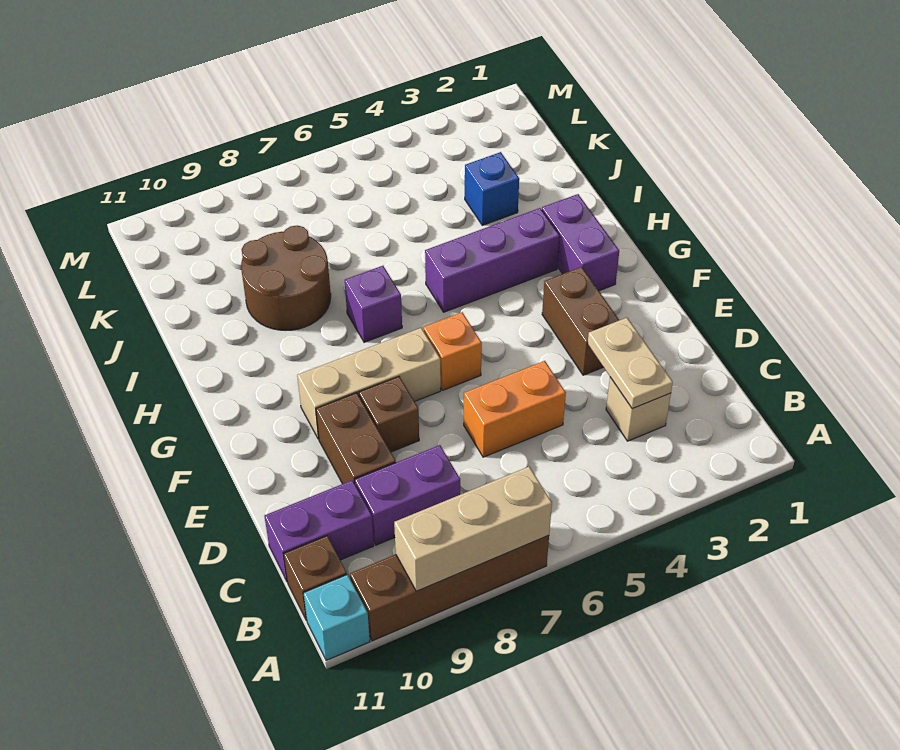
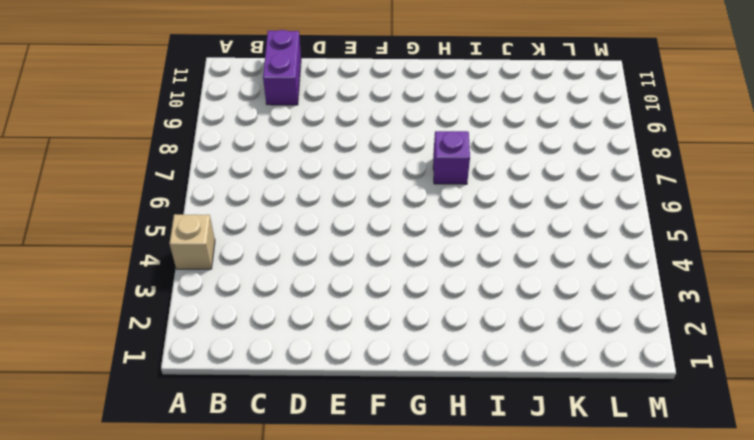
tan brick A4 level 1 -> tan brick C3 level 1
none -> brown brick A7:A10 level 1
none -> cyan brick A11 level 1
none -> brown brick B11 level 1

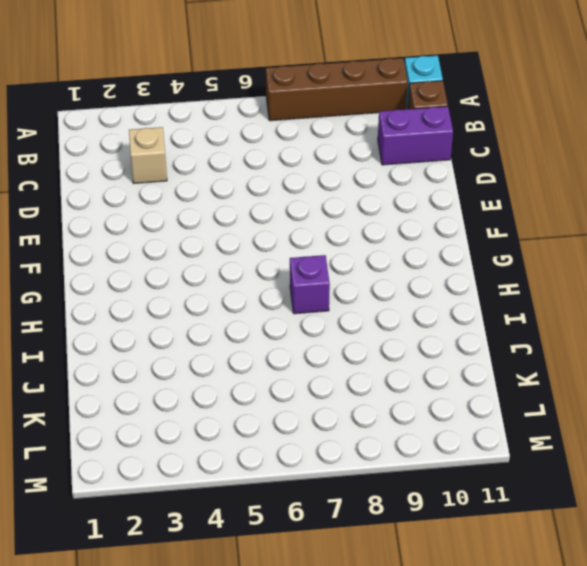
none -> purple brick C8:C9 level 1
none -> orange brick D5:D6 level 1
none -> brown brick D9:E9 level 1

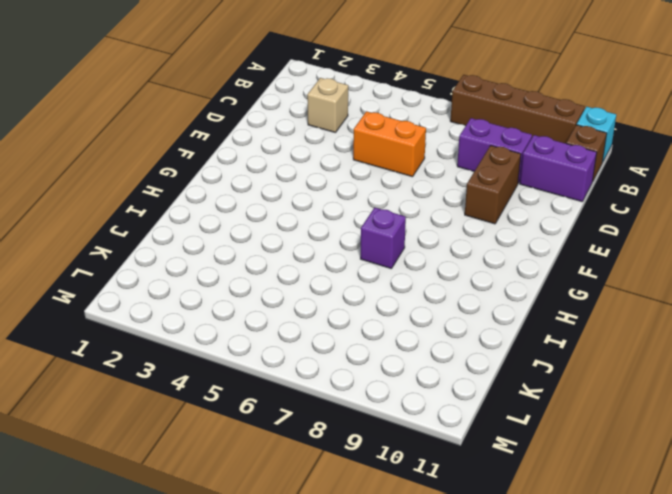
none -> brown brick E3:F3 level 1
none -> brown brick E8 level 1
none -> orange brick F6 level 1

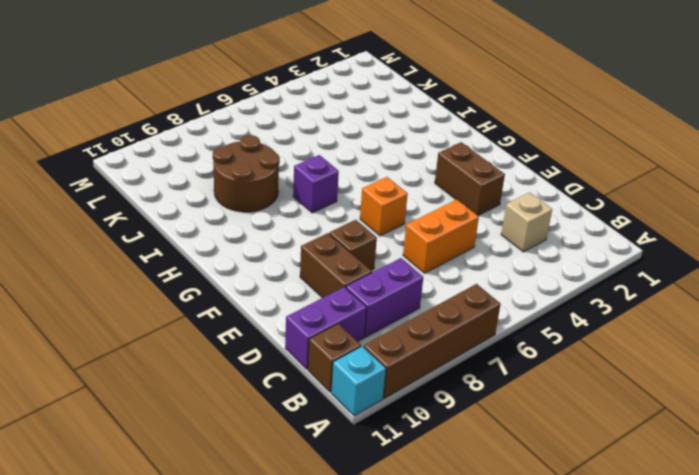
none -> tan brick F7:F9 level 1
none -> purple brick G2:H2 level 1
none -> purple brick H3:H5 level 1

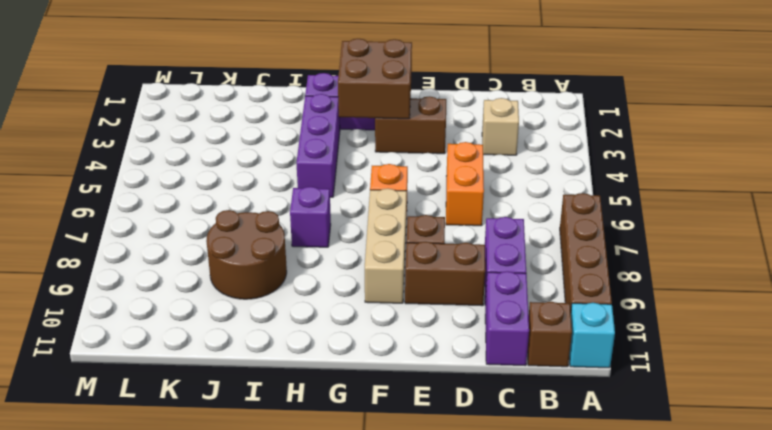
brown brick F2:G3 level 2 -> none
none -> blue brick J3 level 1
none -> tan brick A7:A9 level 2
none -> tan plate C3:D3 level 2

